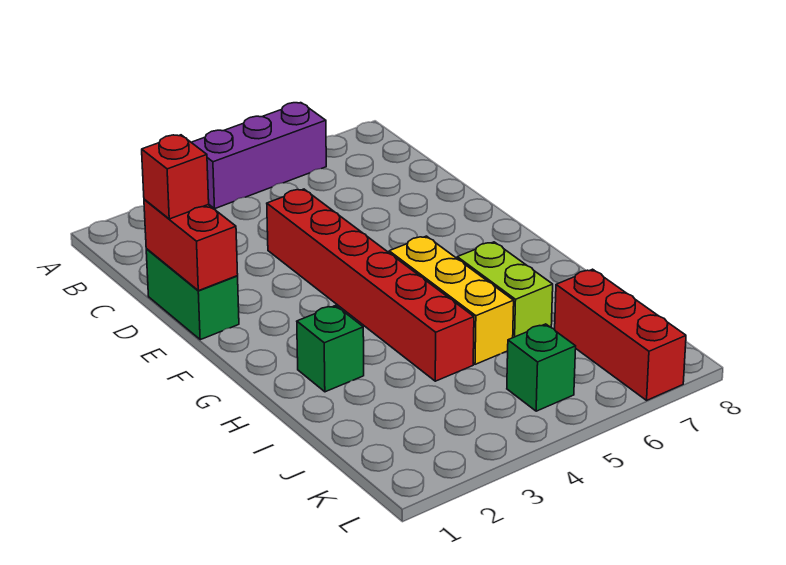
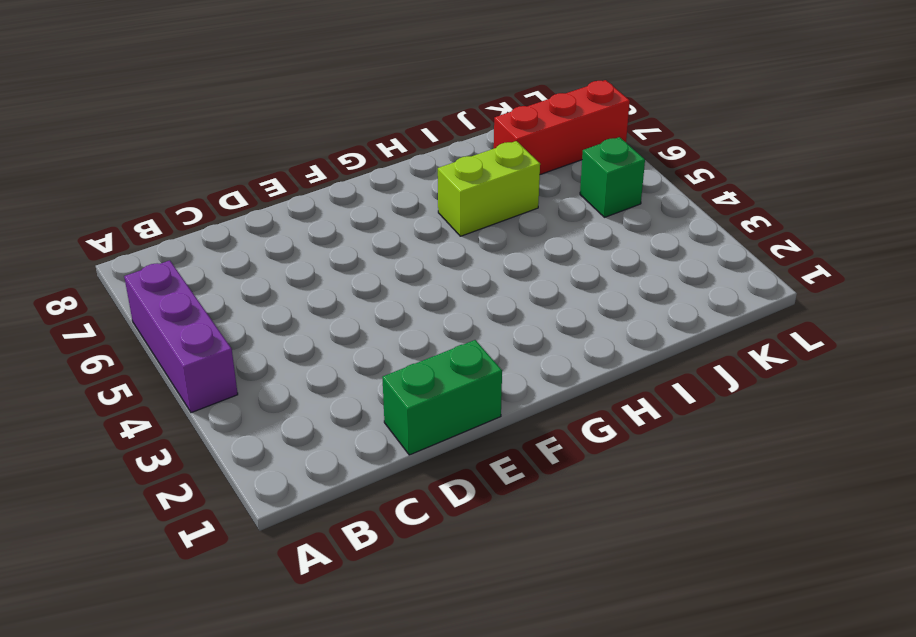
none -> red brick D4:I4 level 1
none -> yellow brick G5:I5 level 1

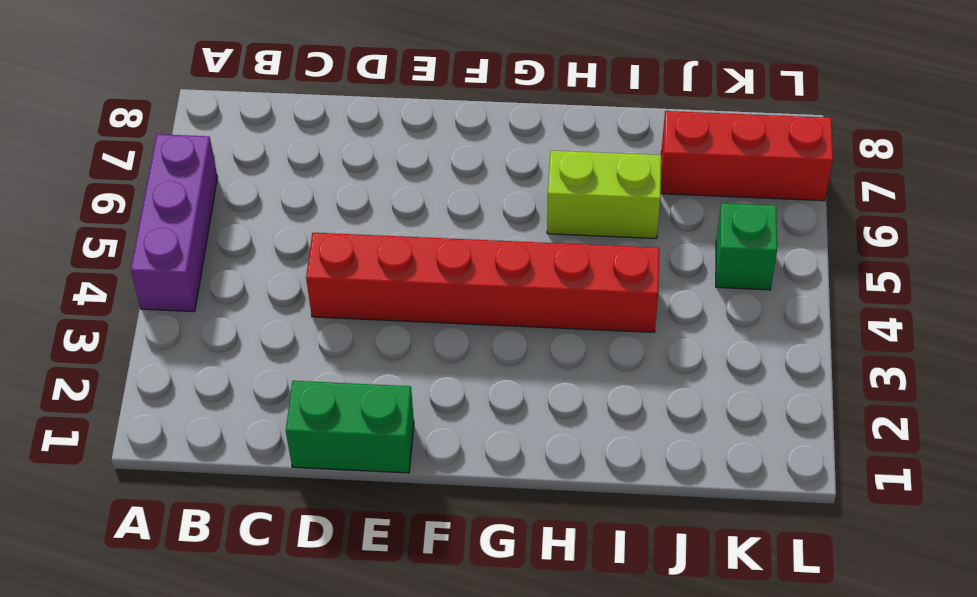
none -> yellow brick G5:I5 level 1
none -> green brick H2 level 1

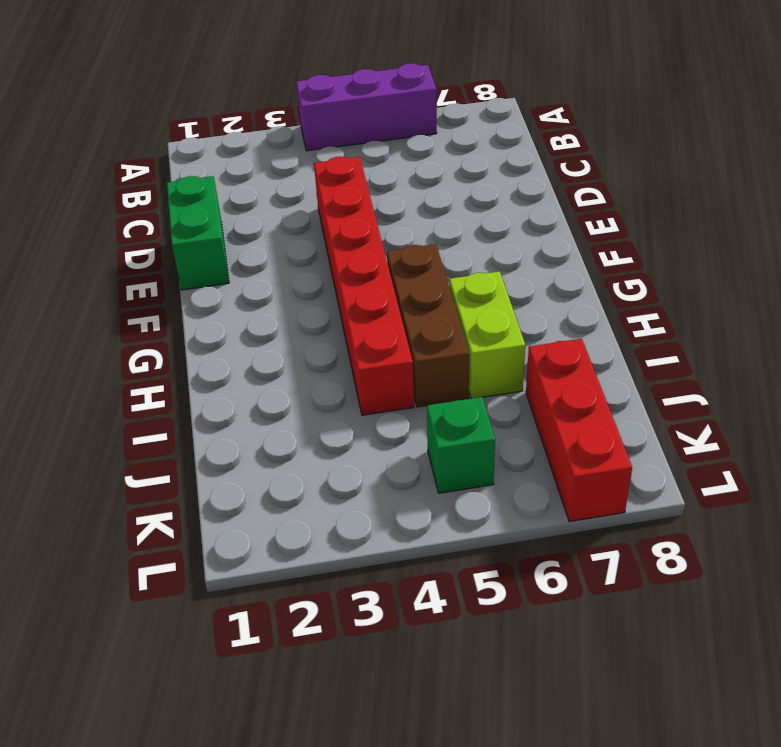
brown brick G5:I5 level 1 -> yellow brick G5:I5 level 1
none -> green brick H2 level 1
none -> red brick D1:E1 level 2

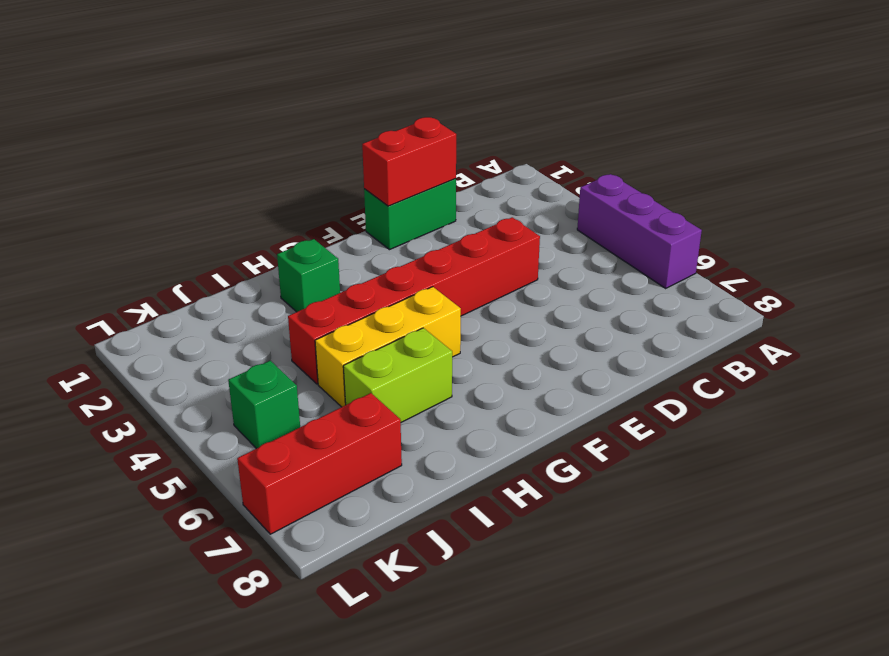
none -> red brick D1 level 3

